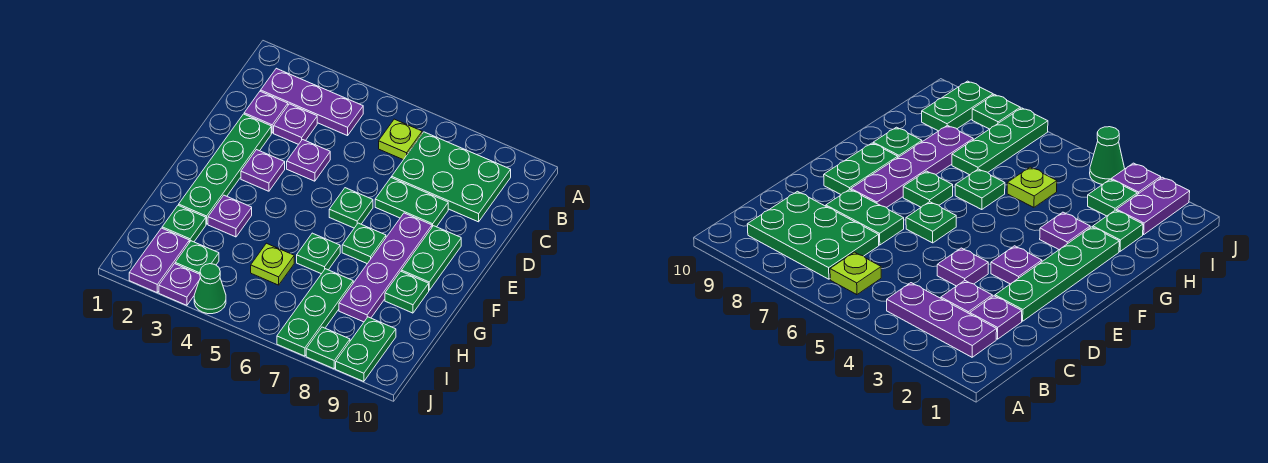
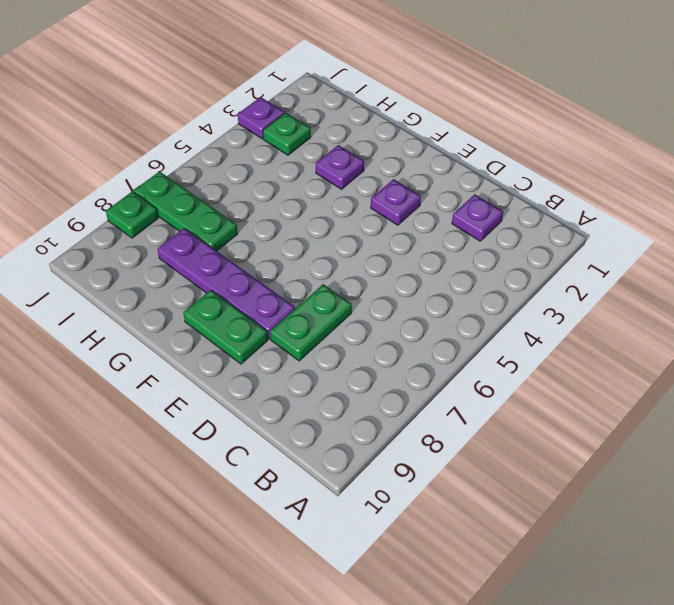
none -> purple plate B2:B4 level 1
none -> lime plate B6 level 1
none -> green plate B7:C9 level 1

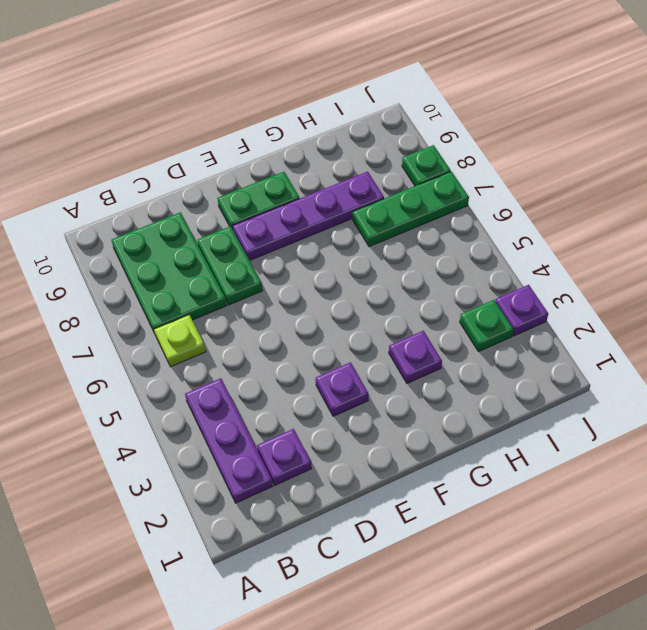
none -> purple plate C3 level 1
none -> green plate D2:G2 level 1
none -> purple plate D4 level 1

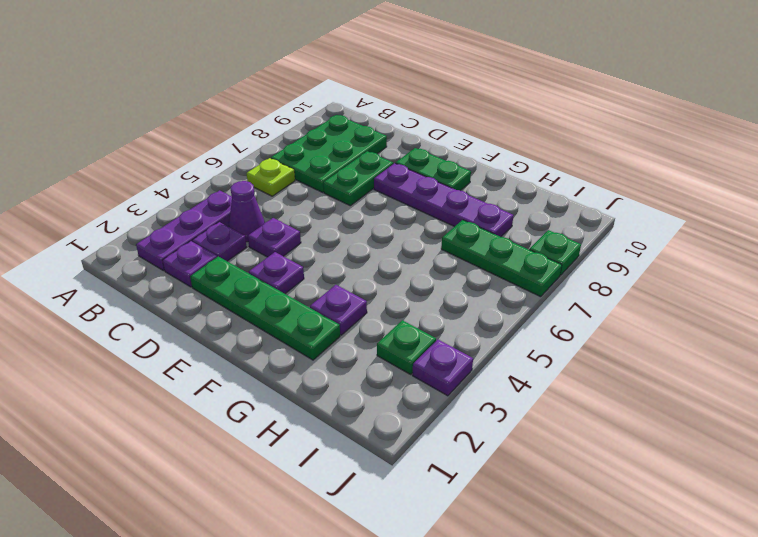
purple cone C4 level 1 -> none
none -> green plate E6 level 1
none -> green plate F7 level 1
none -> green plate G6 level 1

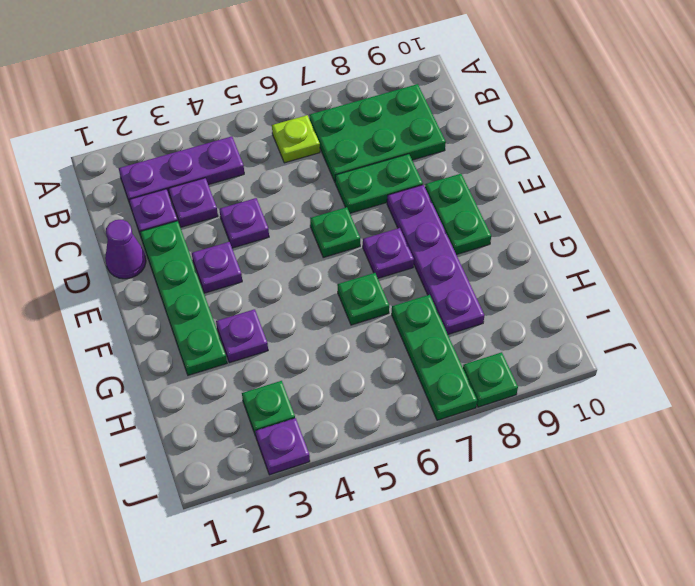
purple cone D1 level 1 -> none
purple plate F7 level 1 -> green plate F7 level 1
none -> green plate G9 level 1
none -> green plate H2 level 1
none -> lime plate H5 level 1

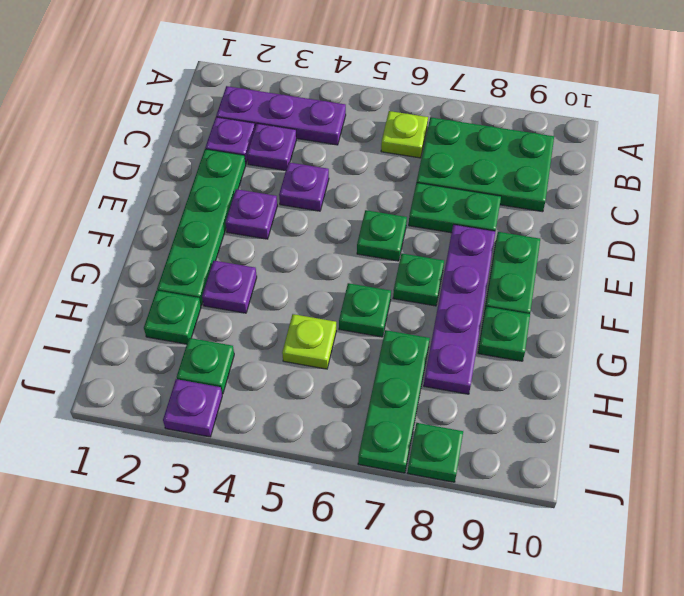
none -> purple plate I2:J2 level 1
none -> green plate I9:J9 level 1
none -> green cone J4 level 1

